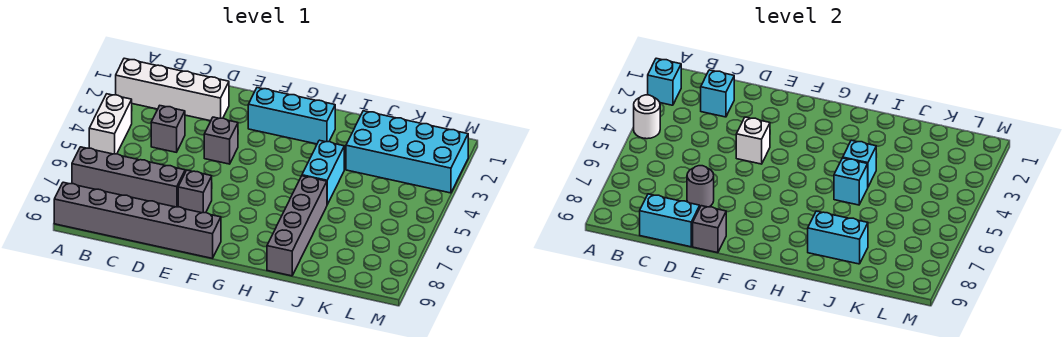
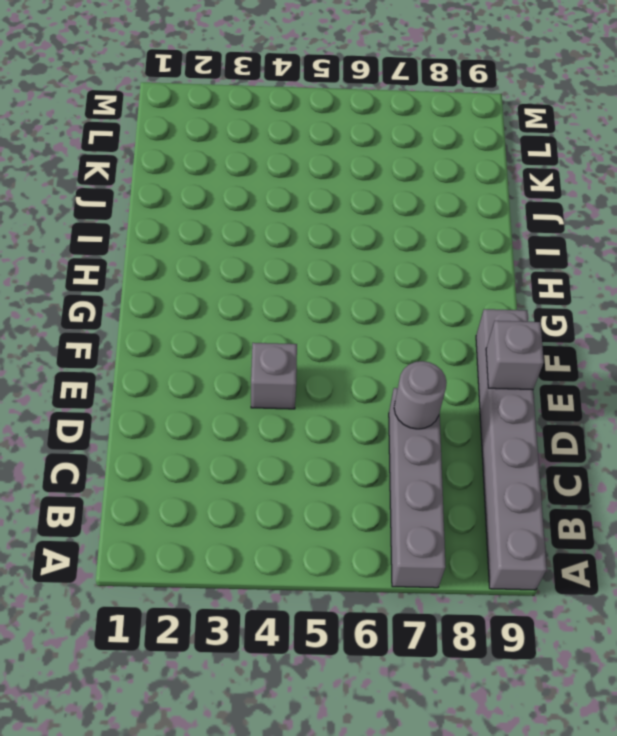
none -> white brick A2:D2 level 1
none -> white brick A4:A5 level 1
none -> grey brick C4 level 1

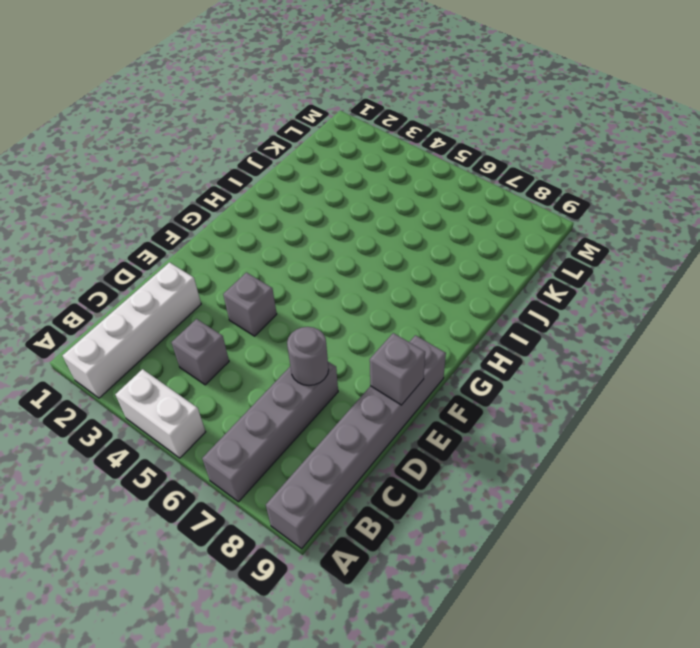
none -> grey brick E7 level 1
none -> cyan brick F2:H2 level 1
none -> cyan brick I4:I5 level 1

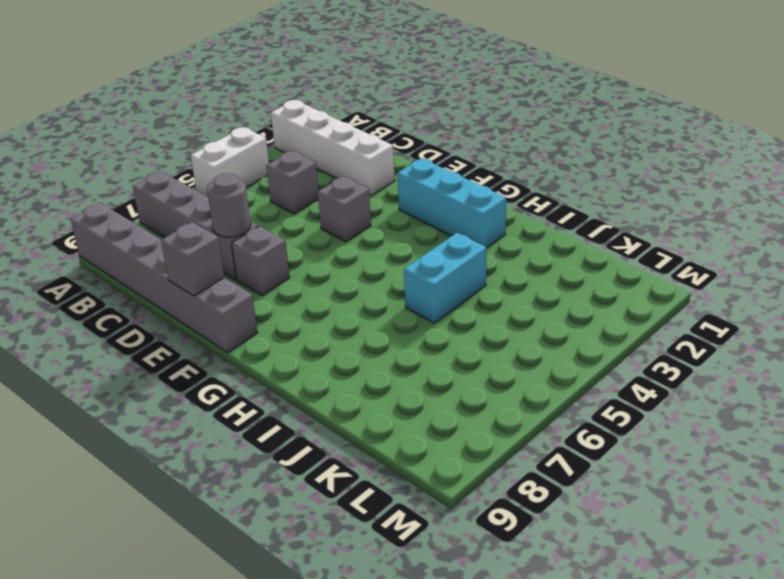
none -> grey brick I6:I9 level 1
none -> cyan brick J2:M3 level 1
none -> cyan brick A2 level 2

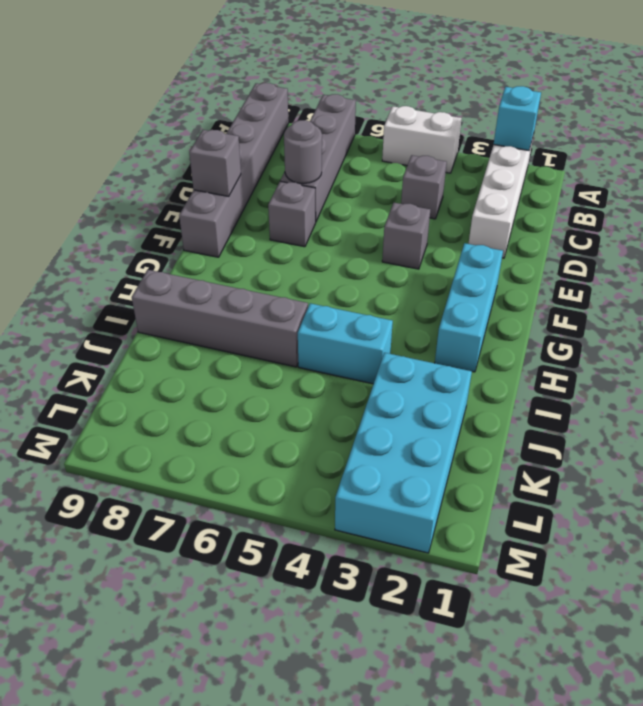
none -> white round brick A4 level 2
none -> cyan brick C2 level 2
none -> cyan brick C9:D9 level 2

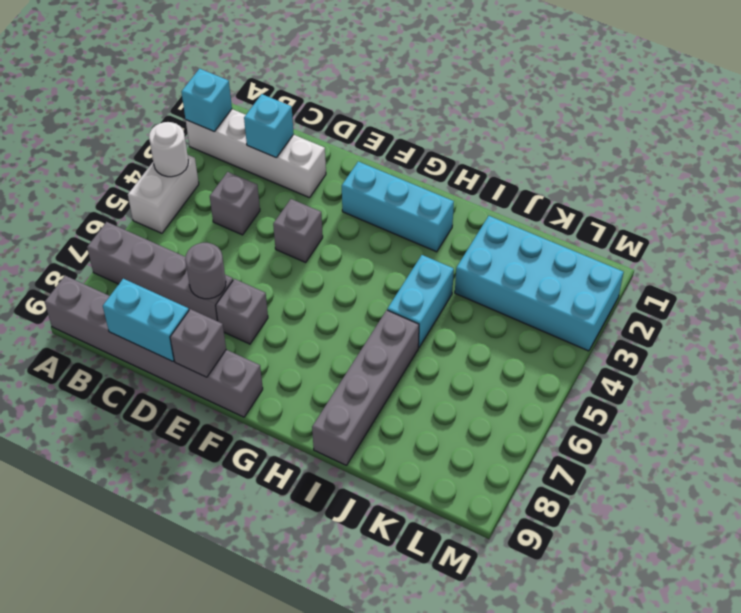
none -> white brick E4 level 2
none -> cyan brick I4 level 2
none -> cyan brick I5 level 2

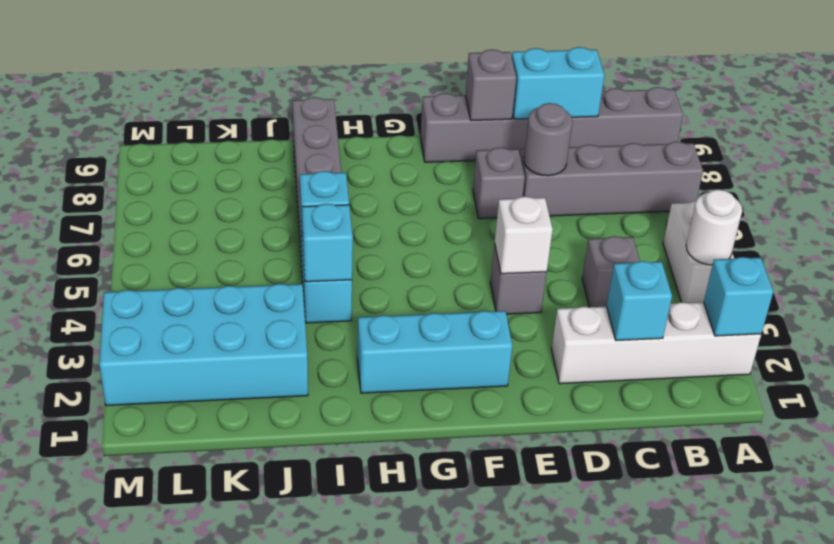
none -> cyan brick I8:J8 level 2

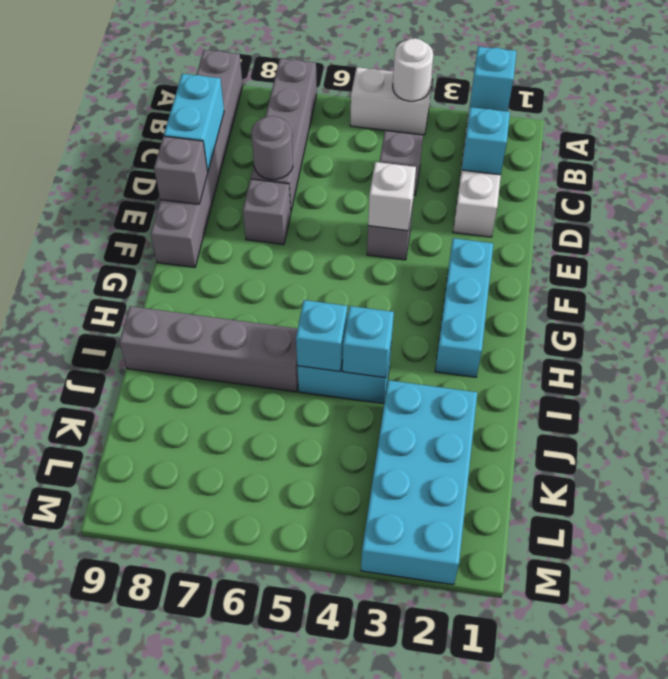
none -> cyan brick I8:J8 level 2

